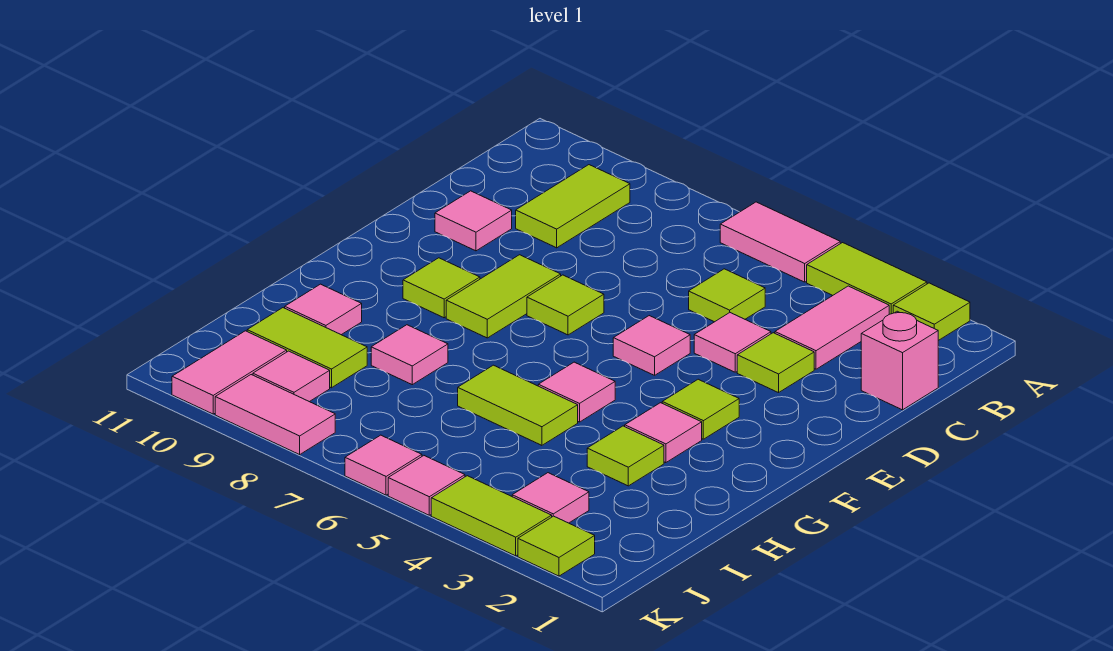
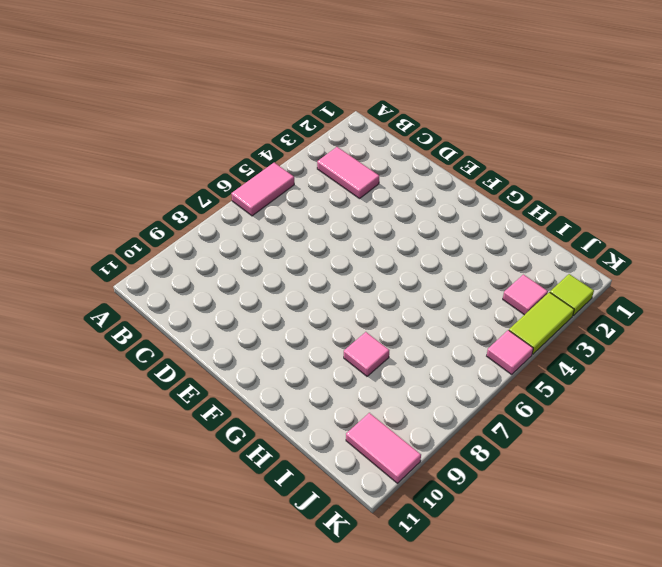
none -> lime tile A2 level 1
none -> lime tile A3:A4 level 1
none -> lime tile B9:C9 level 1
none -> pink brick C1 level 1

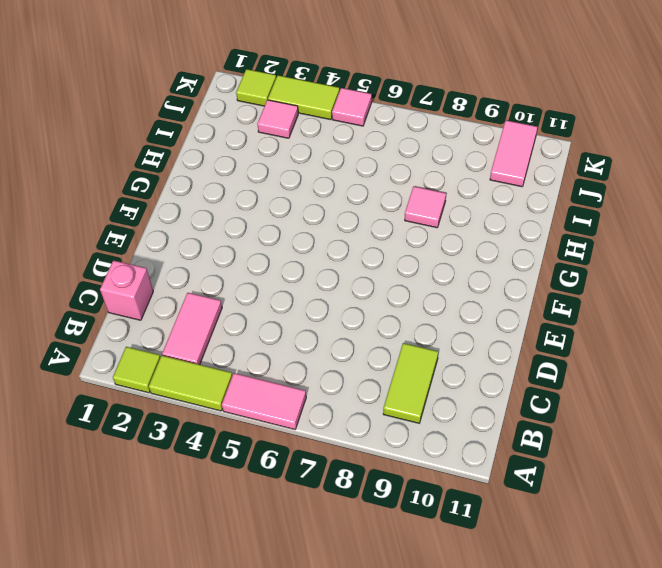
none -> lime tile C5 level 1
none -> lime tile D3 level 1
none -> pink tile D4 level 1
none -> pink tile D10 level 1

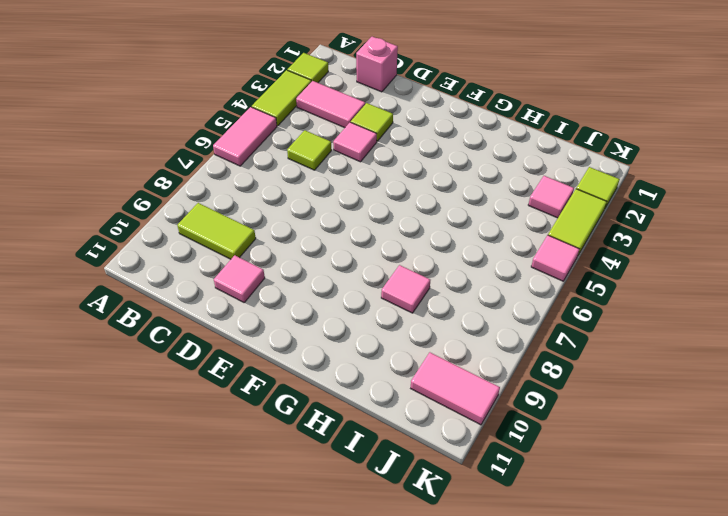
none -> pink tile E5 level 1
none -> lime tile E7 level 1
none -> lime tile E8:F8 level 1
none -> lime tile F3 level 1

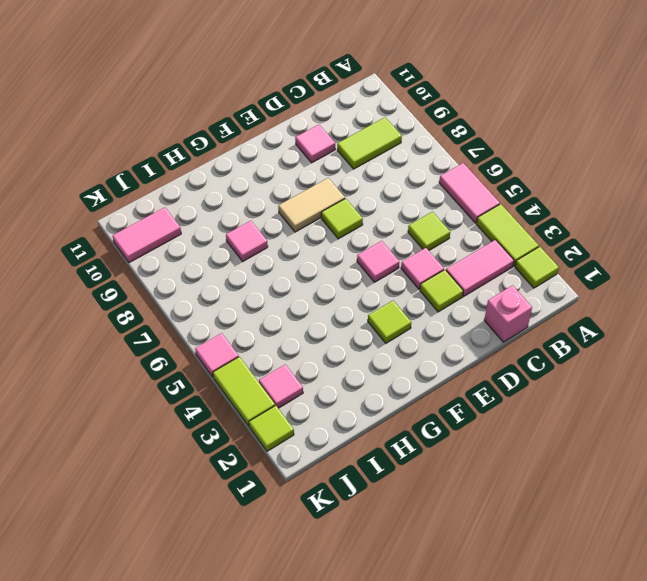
tan tile E8:F8 level 1 -> lime tile E8:F8 level 1
none -> lime tile F9 level 1
none -> pink tile G3 level 1
none -> pink tile G5 level 1
none -> lime tile H3 level 1

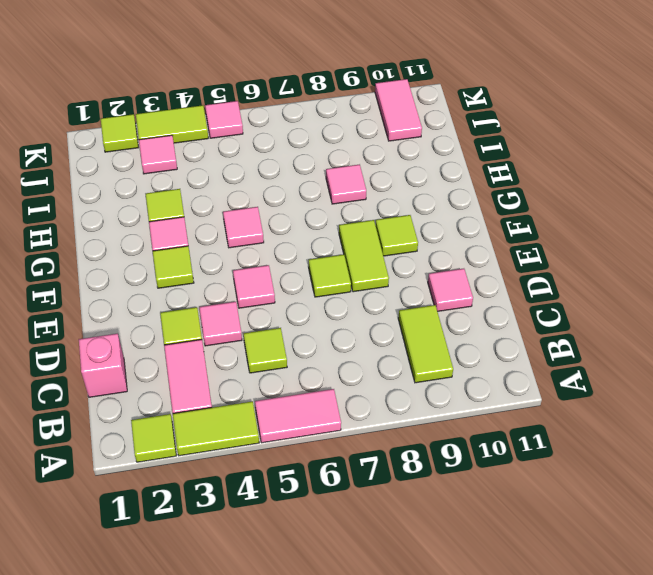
none -> lime tile H5:H6 level 1
none -> pink tile H10 level 1
none -> lime tile I9:I10 level 1
none -> pink tile J9 level 1

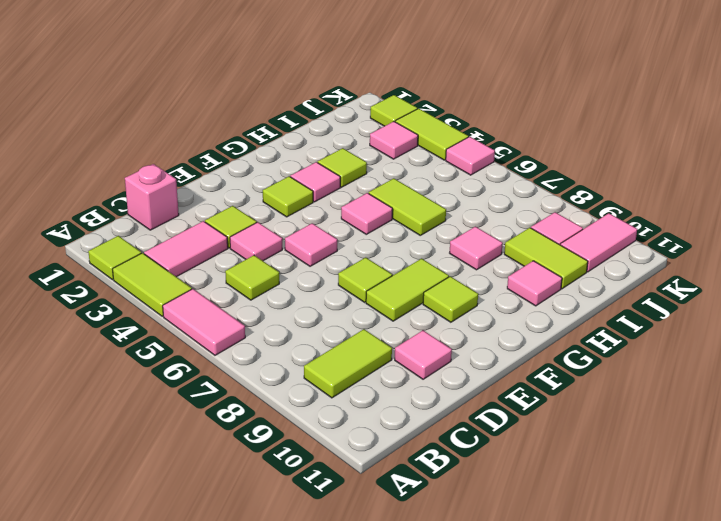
none -> pink tile K6 level 1
none -> pink tile K8:K9 level 1

